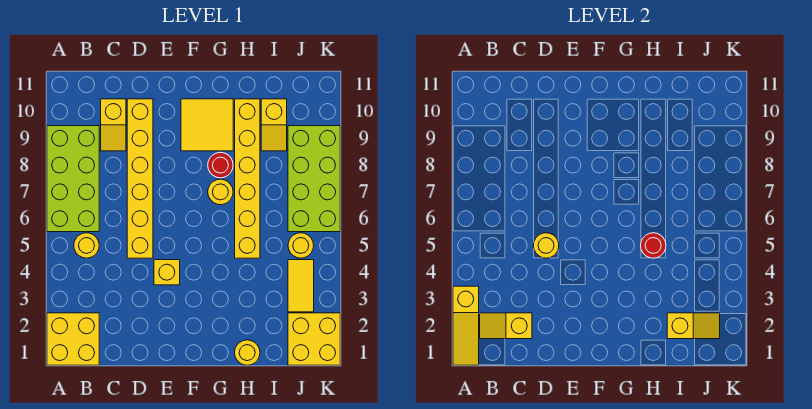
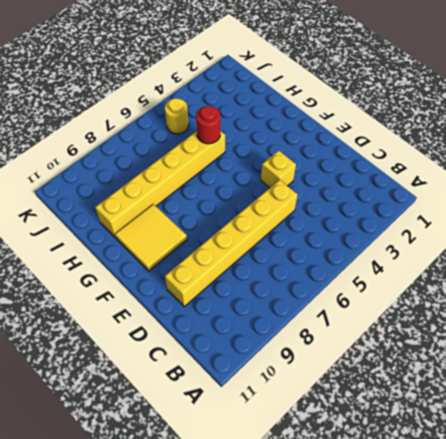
none -> yellow brick A1:B2 level 1
none -> lime brick A6:B9 level 1
none -> yellow round brick B5 level 1

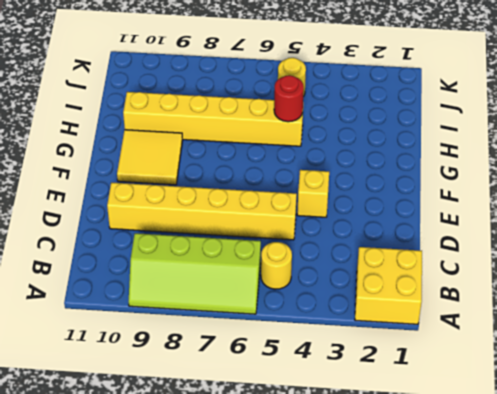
lime slope A6:B9 level 1 top B -> lime brick A6:B9 level 1
none -> yellow slope C9:C10 level 1 top 10
none -> yellow round brick G7 level 1
none -> red round brick G8 level 1

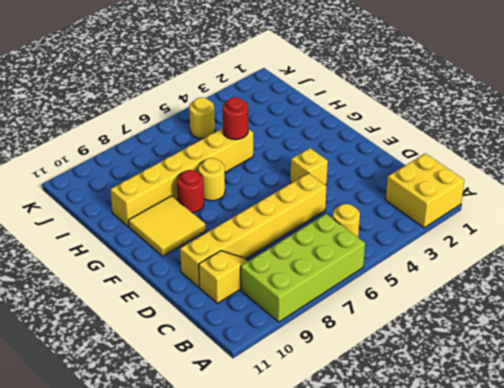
none -> yellow round brick H1 level 1
none -> yellow slope I9:I10 level 1 top 10
none -> yellow brick J1:K2 level 1

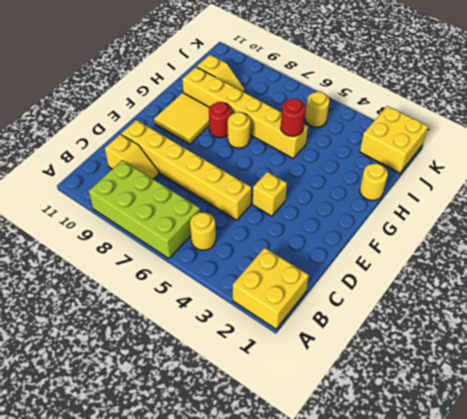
none -> yellow tile J3:J4 level 1
none -> lime brick J6:K9 level 1
none -> yellow slope A1:A3 level 2 top 3

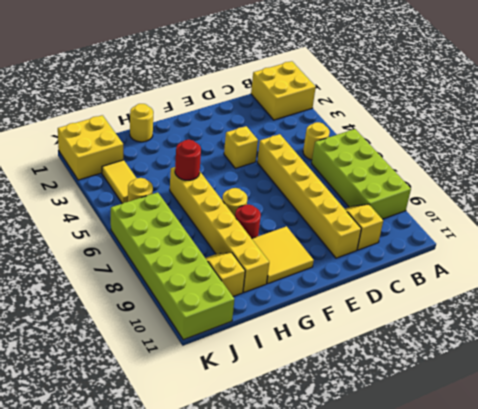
lime brick J6:K11 level 1 -> lime brick J6:K9 level 1
none -> yellow slope A1:A3 level 2 top 3
none -> yellow slope B2:C2 level 2 top C
none -> yellow round brick D5 level 2

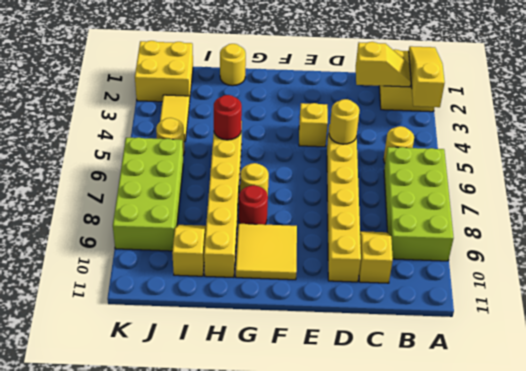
none -> yellow slope I2:J2 level 2 top I

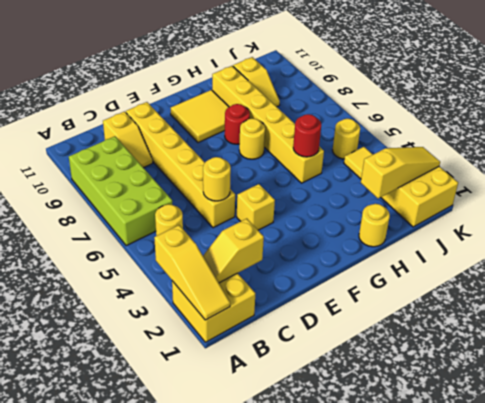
yellow slope I2:K2 level 2 top I -> yellow slope I2:J2 level 2 top I
none -> lime brick J6:K9 level 1

